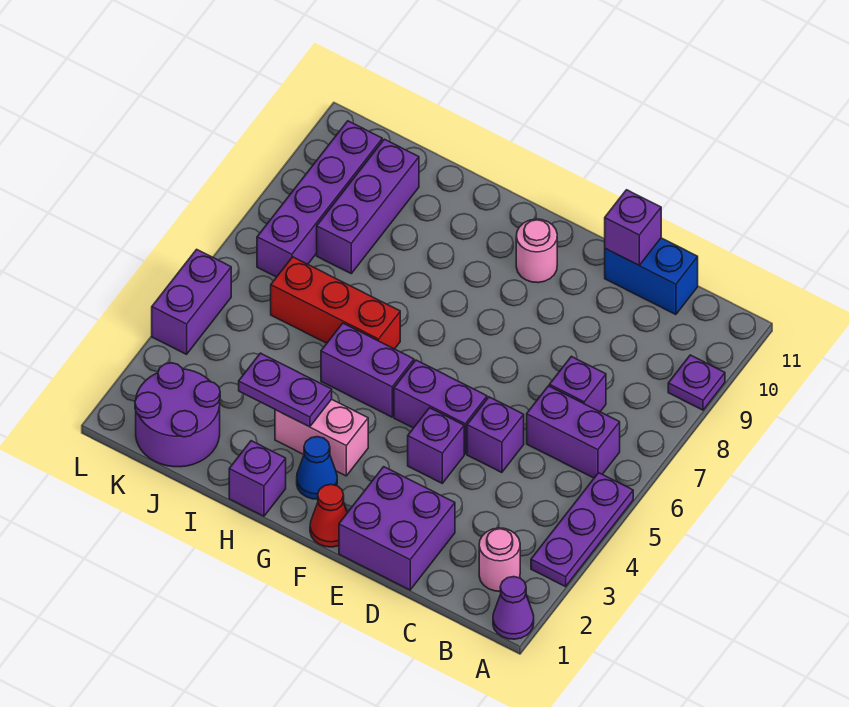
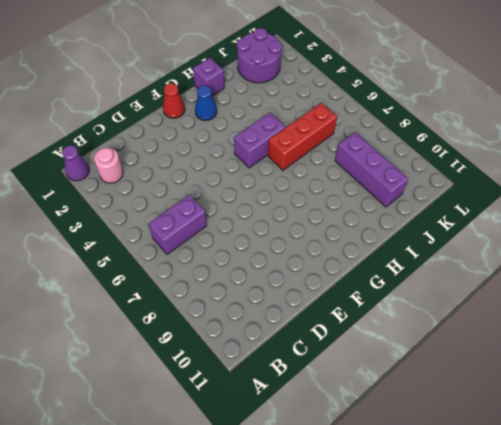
none -> purple plate A3:A5 level 1
none -> purple plate A9 level 1
none -> purple brick C7 level 1

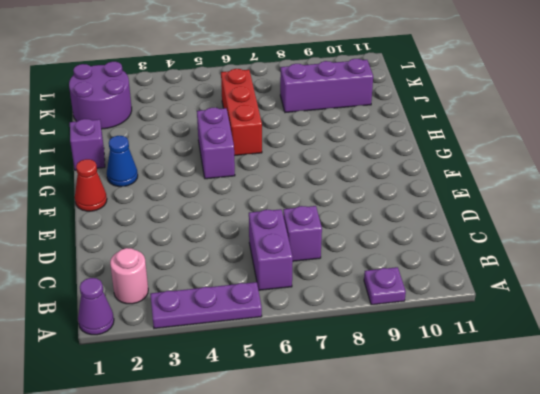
none -> blue brick C11:D11 level 1
none -> purple brick D1:E2 level 1
none -> purple brick D5 level 1

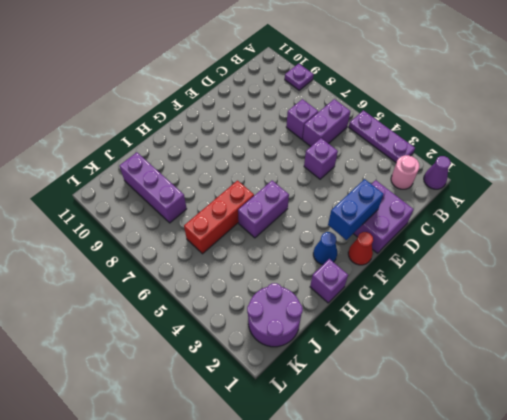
blue brick E2:F2 level 2 -> blue brick C11:D11 level 1
none -> purple brick E4 level 1
none -> purple brick E5:F5 level 1
none -> pink round brick F10 level 1

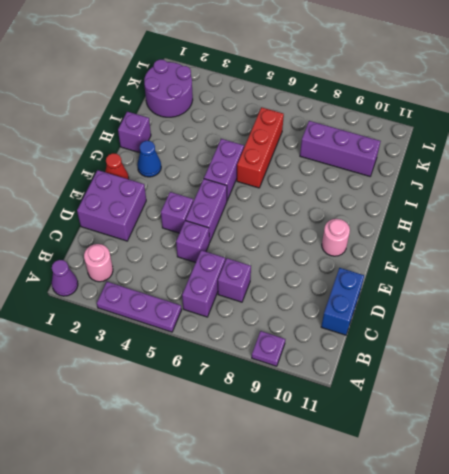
none -> pink brick G3:H3 level 1
none -> purple brick K7:K10 level 1
none -> purple brick L4:L5 level 1

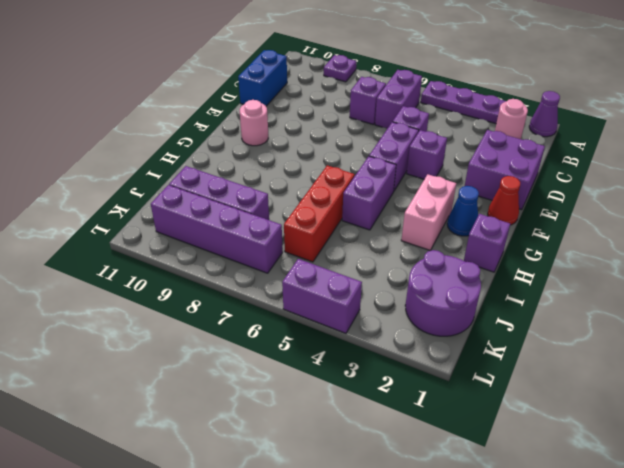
none -> purple brick D11 level 2
none -> purple plate H3:I3 level 2

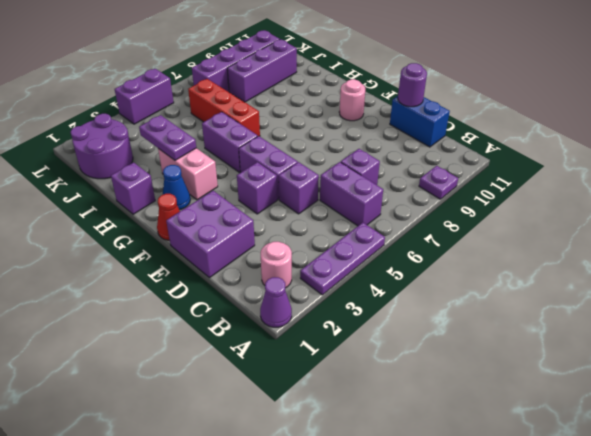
purple round brick D11 level 2 -> purple brick D11 level 2

